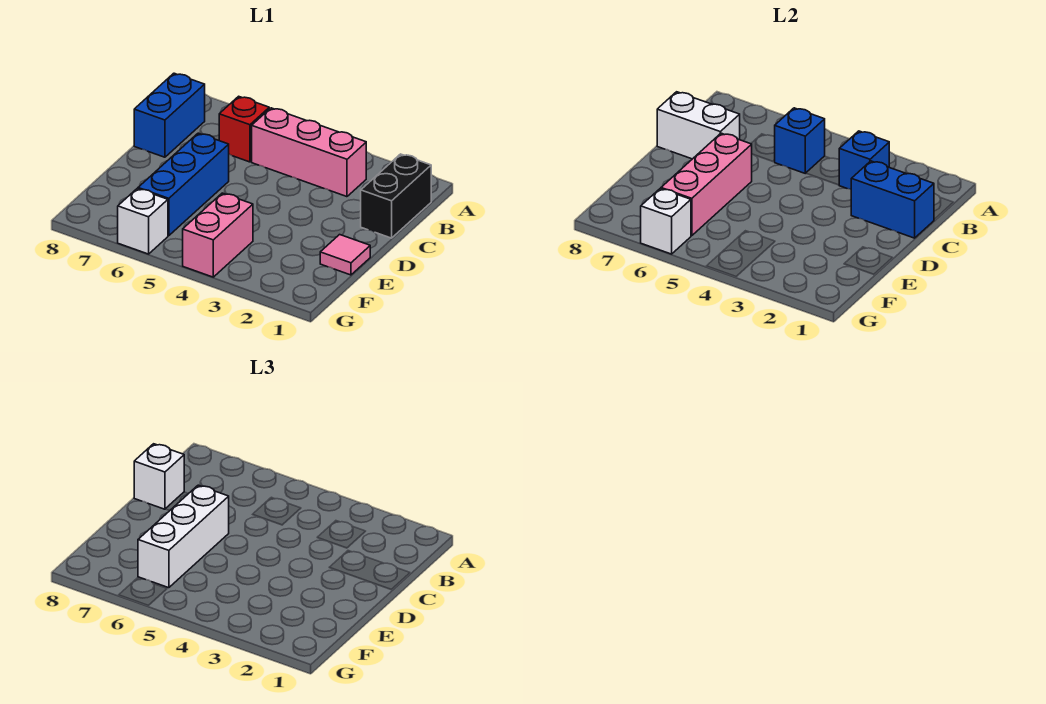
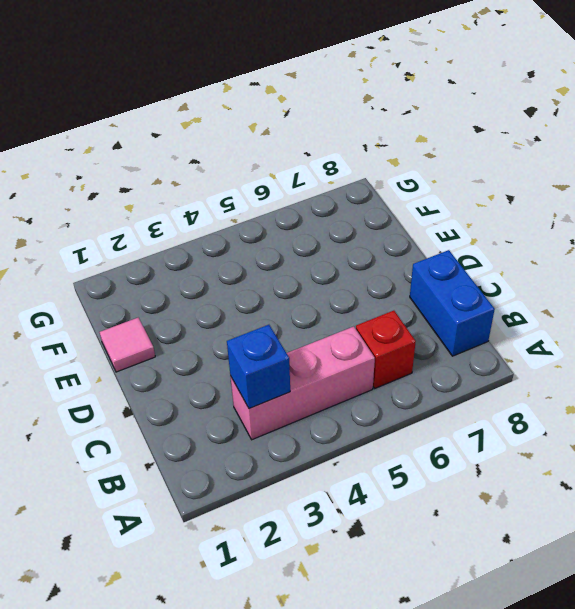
none -> black brick B1:C1 level 1
none -> blue brick D6:F6 level 1
none -> pink brick F4:G4 level 1

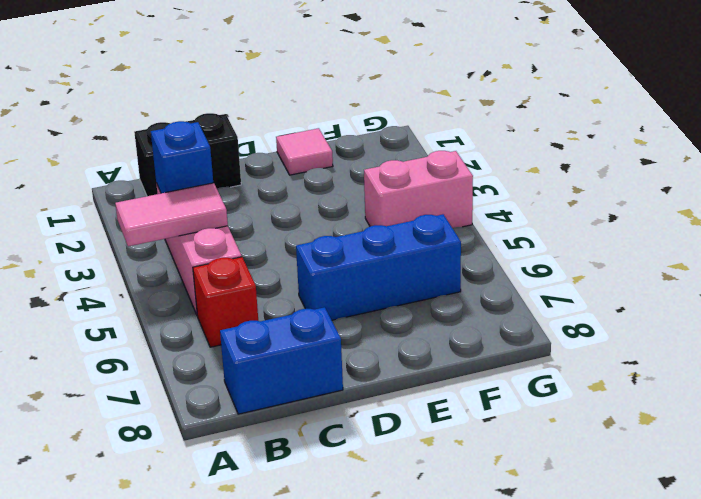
pink tile A4:B4 level 2 -> none
none -> white brick G6 level 1
none -> blue brick B5 level 2
none -> blue brick C1:C2 level 2

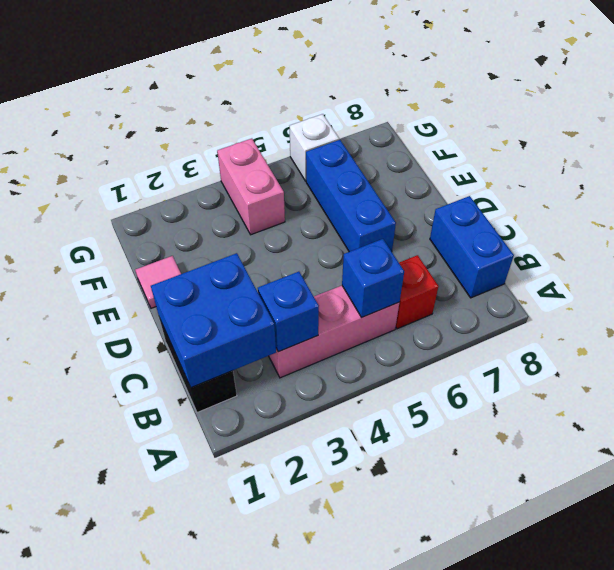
blue brick B1:C2 level 2 -> blue brick C1:C2 level 2
none -> white brick C7:C8 level 2
none -> pink brick D6:F6 level 2
none -> white brick G6 level 2

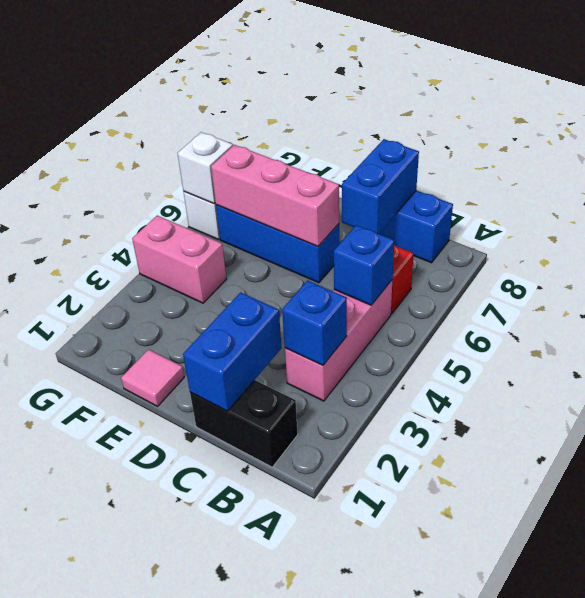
blue brick C7:C8 level 2 -> white brick C7:C8 level 2
none -> white brick C8 level 3
none -> white brick D6:F6 level 3

